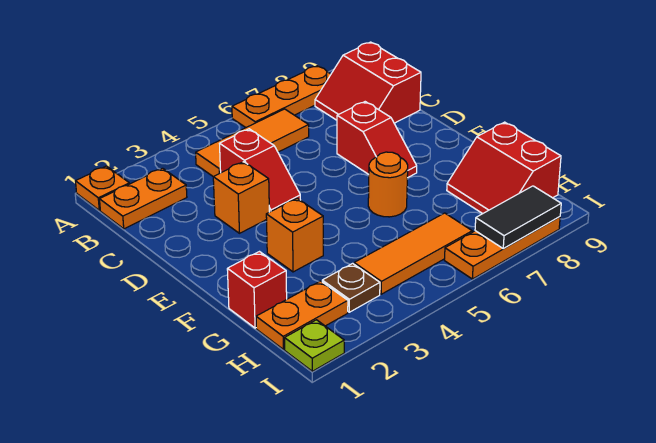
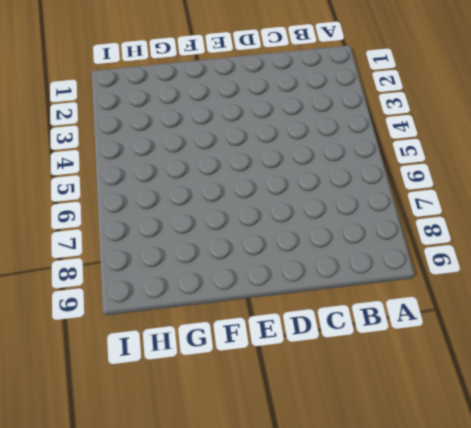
none -> orange plate A1 level 1
none -> orange plate A6:A8 level 1
none -> orange plate B1:B2 level 1

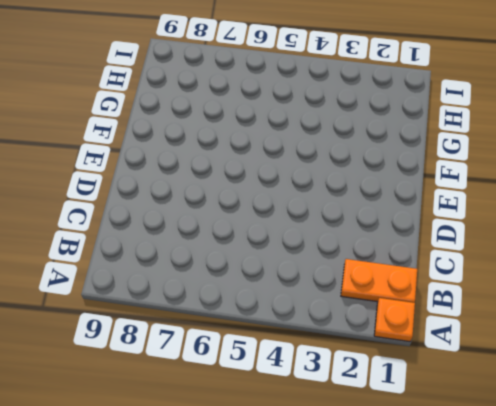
none -> orange plate A6:A8 level 1
none -> orange tile B4:B6 level 1
none -> red slope B8:C9 level 1 top 9

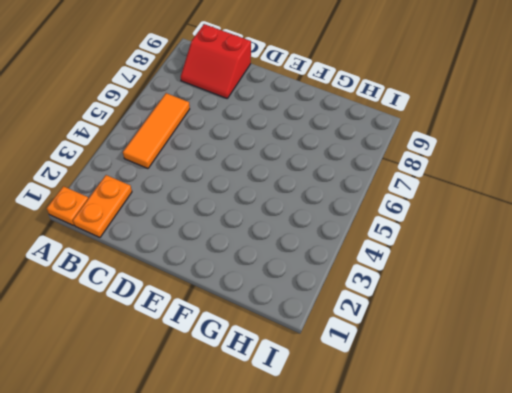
none -> orange plate A6:A8 level 1
none -> red slope C4:D4 level 1 top C
none -> orange brick D3 level 1

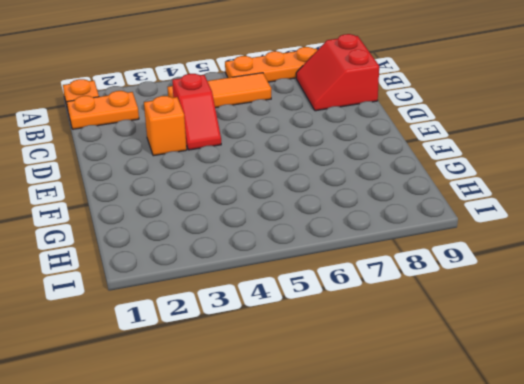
none -> red slope D7:E7 level 1 top D
none -> orange brick F3 level 1
none -> orange round brick F6 level 1

